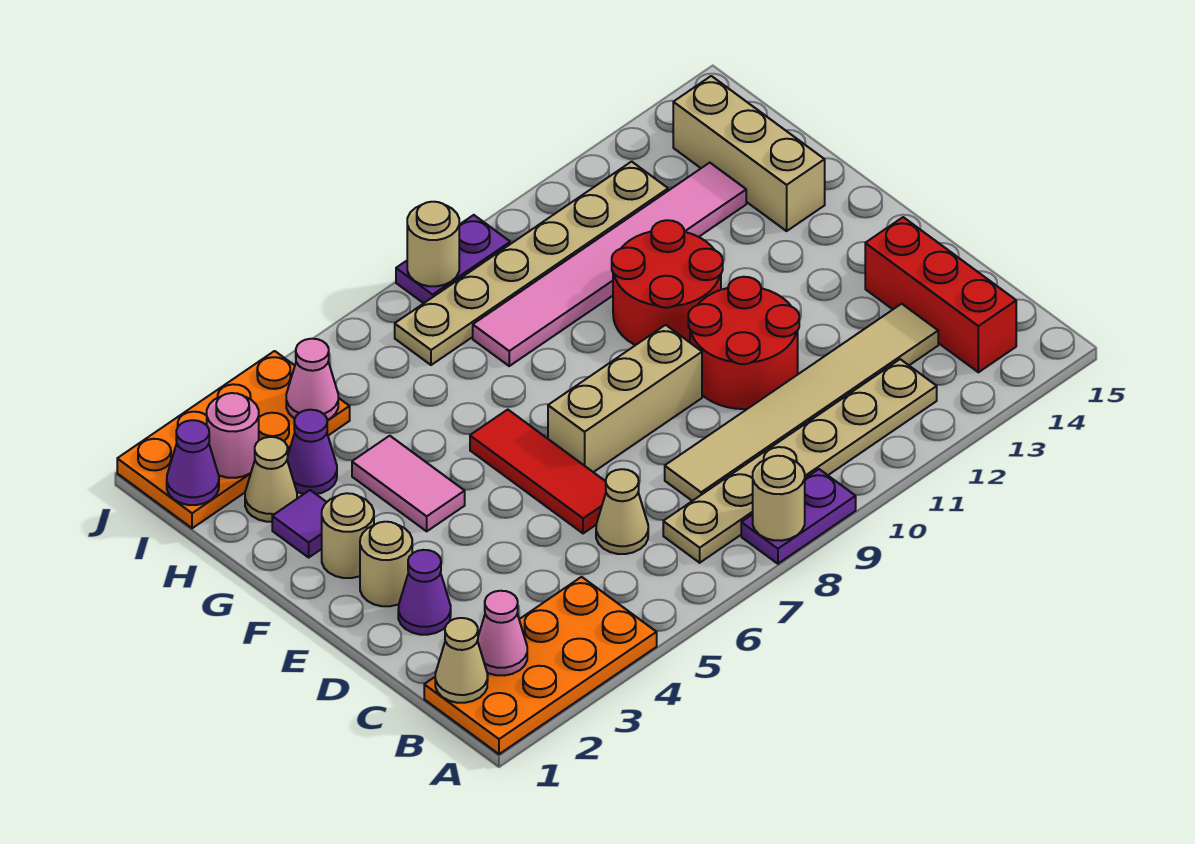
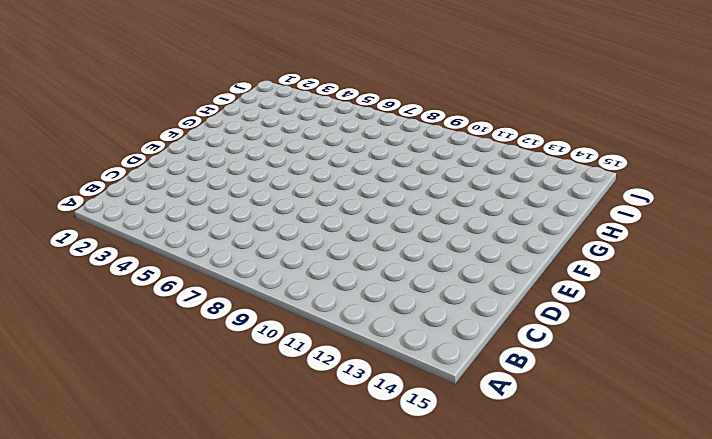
none -> orange plate A1:B4 level 1
none -> purple plate A8:A9 level 1
none -> tan plate B7:B12 level 1

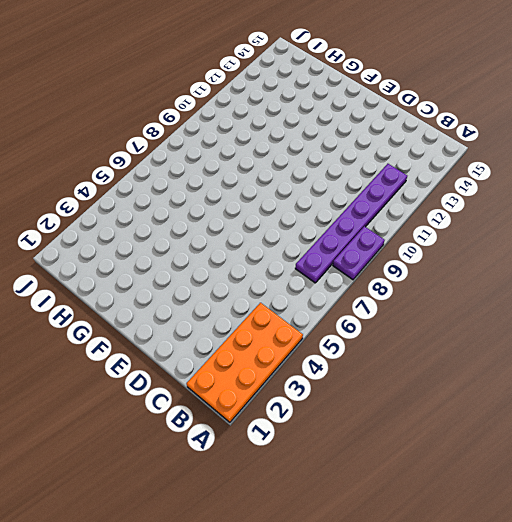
purple plate B7:B12 level 1 -> tan plate B7:B12 level 1
none -> red brick B14:D14 level 1
none -> tan cone C6 level 1
none -> tan tile C8:C13 level 1

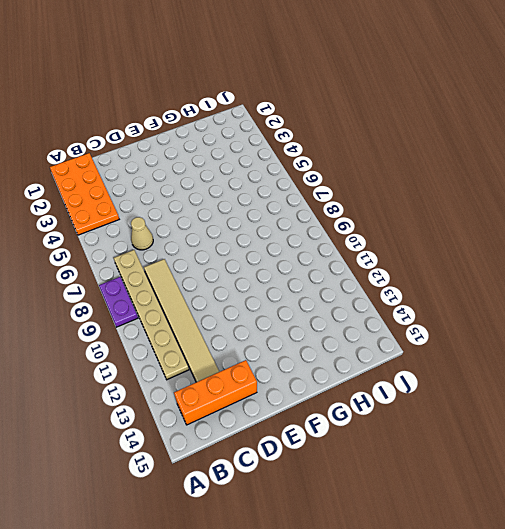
orange brick B14:D14 level 1 -> red brick B14:D14 level 1
none -> purple cone D2 level 1
none -> red tile D6:F6 level 1
none -> red round brick D10:E11 level 1

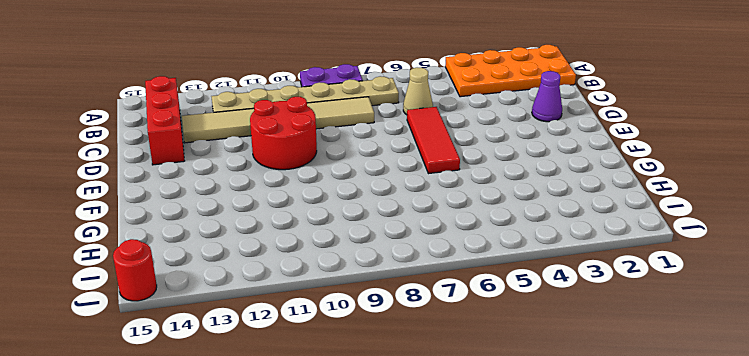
red round brick J15 level 1 -> none
none -> tan round brick E2 level 1
none -> tan brick E7:E9 level 1
none -> tan round brick F2 level 1

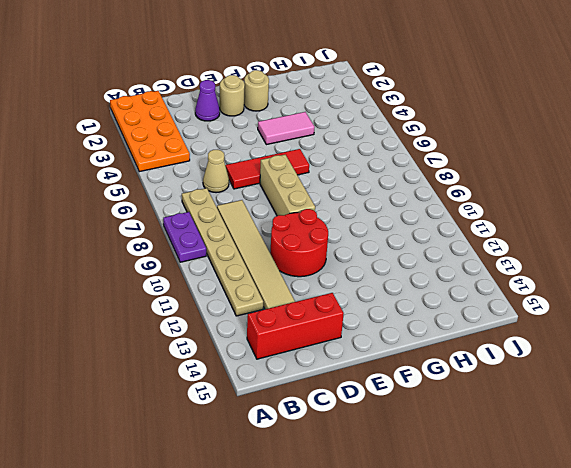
none -> red round brick F10:G11 level 1
none -> purple tile G2 level 1
none -> tan brick G14:I14 level 1

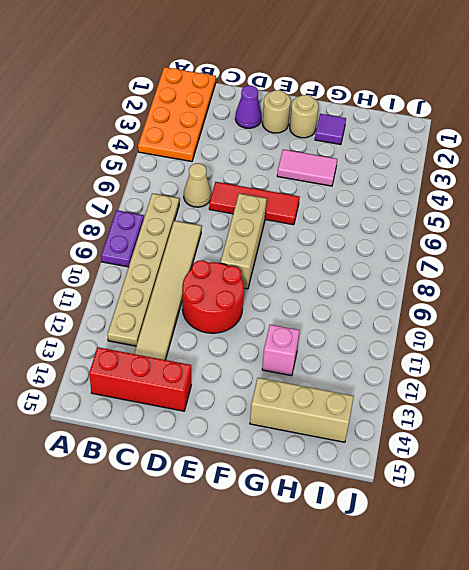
pink brick G12 level 1 -> none
none -> red round brick F10:G11 level 1
none -> tan cone H2 level 1
none -> purple cone H3 level 1

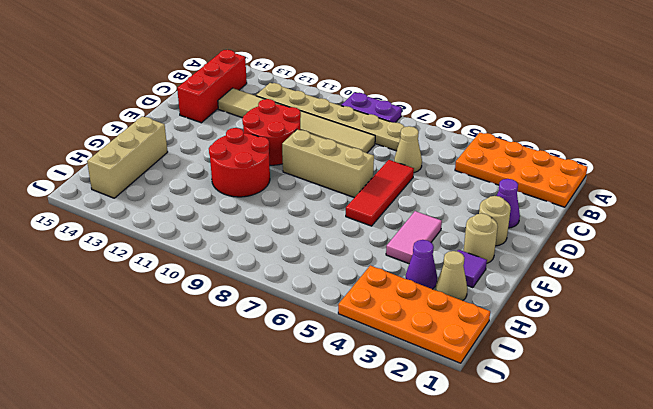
none -> pink tile H8:H13 level 1
none -> tan plate I7:I12 level 1
none -> purple plate J8:J9 level 1

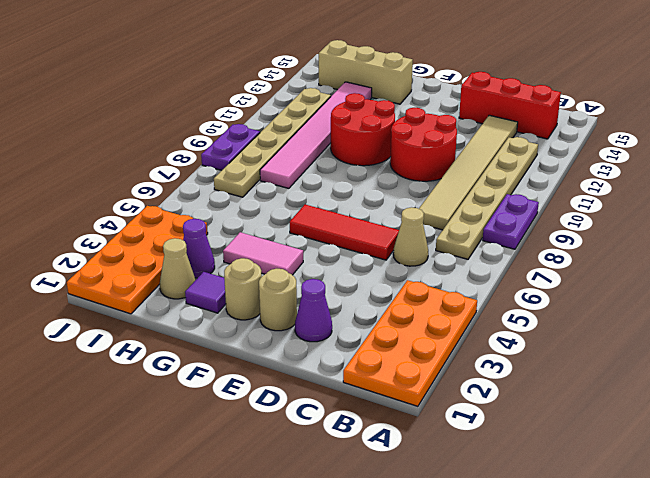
none -> tan brick E7:E9 level 1
none -> tan round brick A8 level 2
none -> tan cone B1 level 2

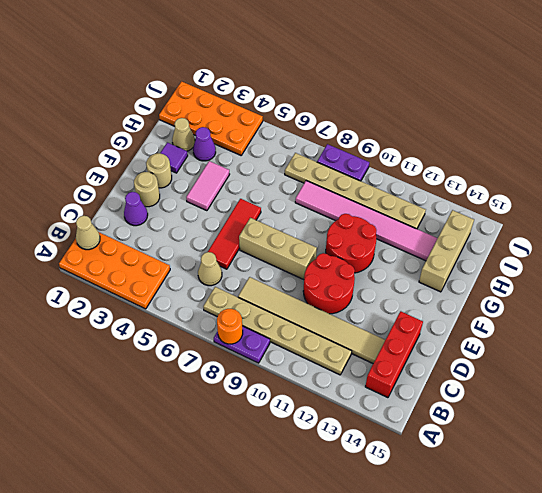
orange round brick A8 level 2 -> tan round brick A8 level 2
none -> pink cone B2 level 2
none -> purple cone I1 level 2
none -> pink round brick I2 level 2

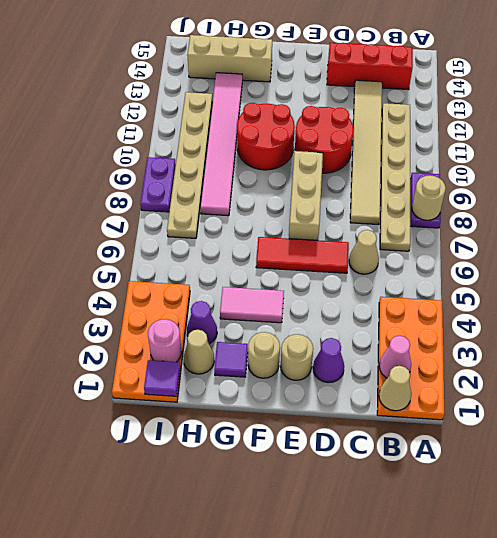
purple tile I1 level 2 -> purple cone I1 level 2
none -> pink cone I4 level 2
none -> tan round brick J8 level 2

